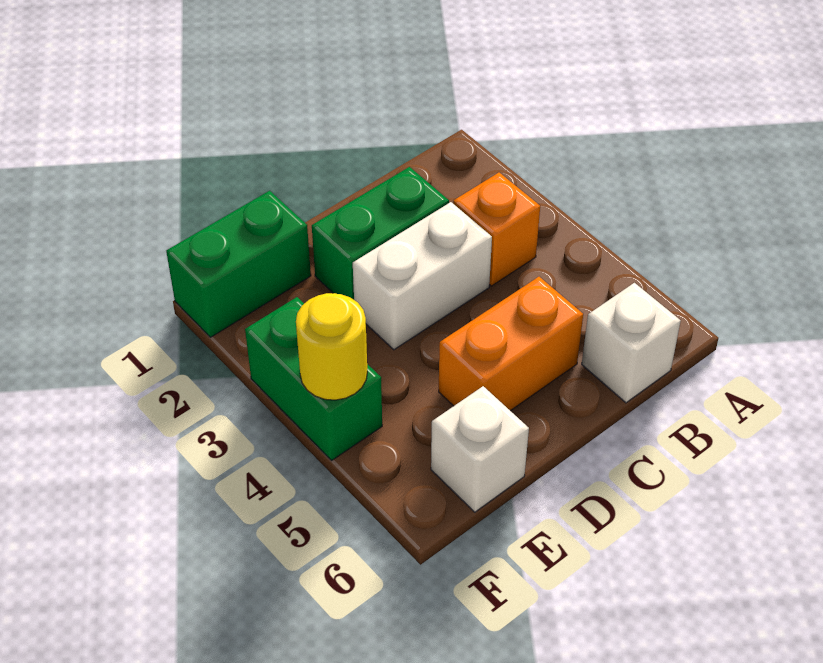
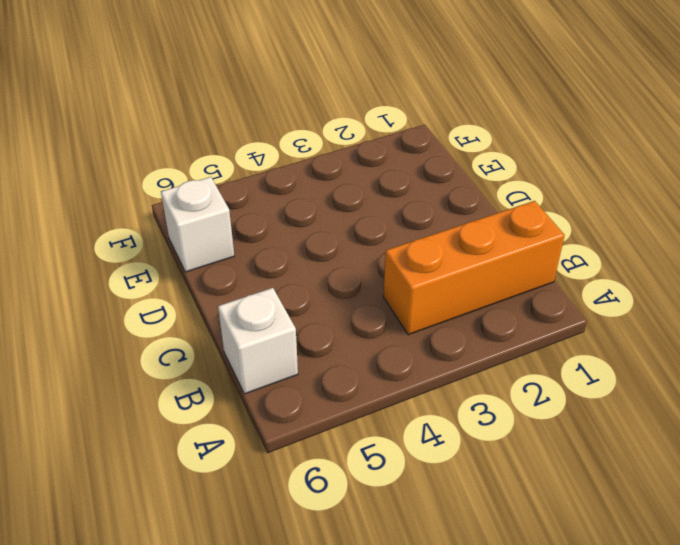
orange brick B1:B3 level 1 -> orange brick B3 level 1
none -> green brick C2:D2 level 1
none -> white brick C3:D3 level 1

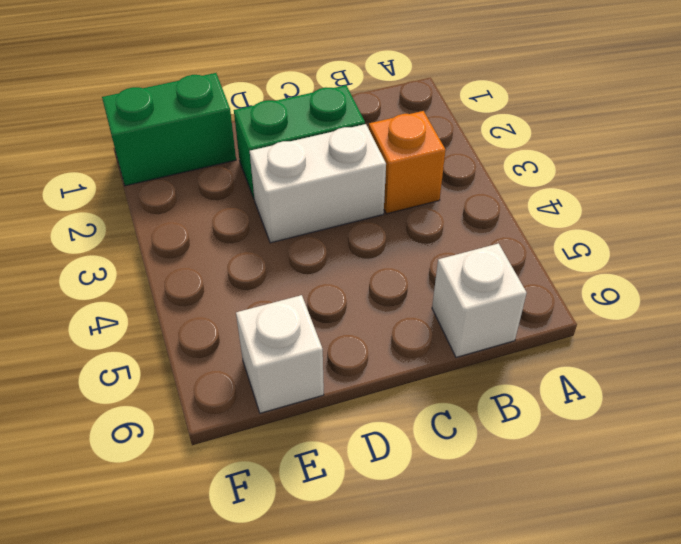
none -> orange brick C5:D5 level 1
none -> green brick F3:F4 level 1

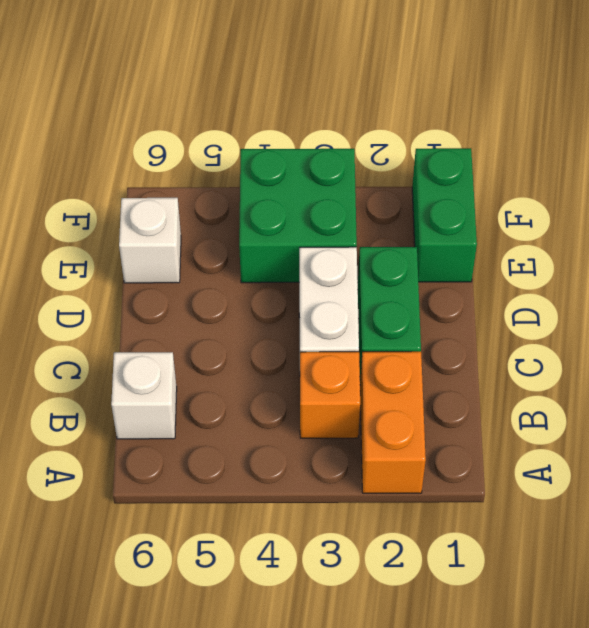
orange brick A2:B2 level 1 -> orange brick C5:D5 level 1
green brick E3:F4 level 1 -> green brick F3:F4 level 1
none -> yellow round brick F4 level 2

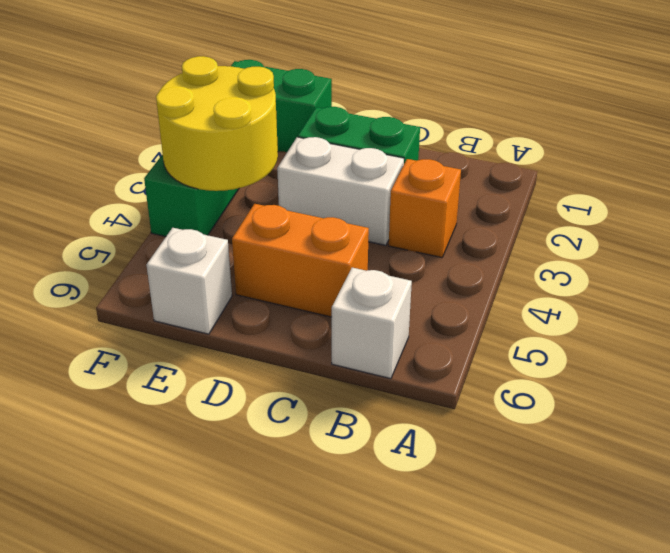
yellow round brick E3:F4 level 2 -> yellow round brick F4 level 2

